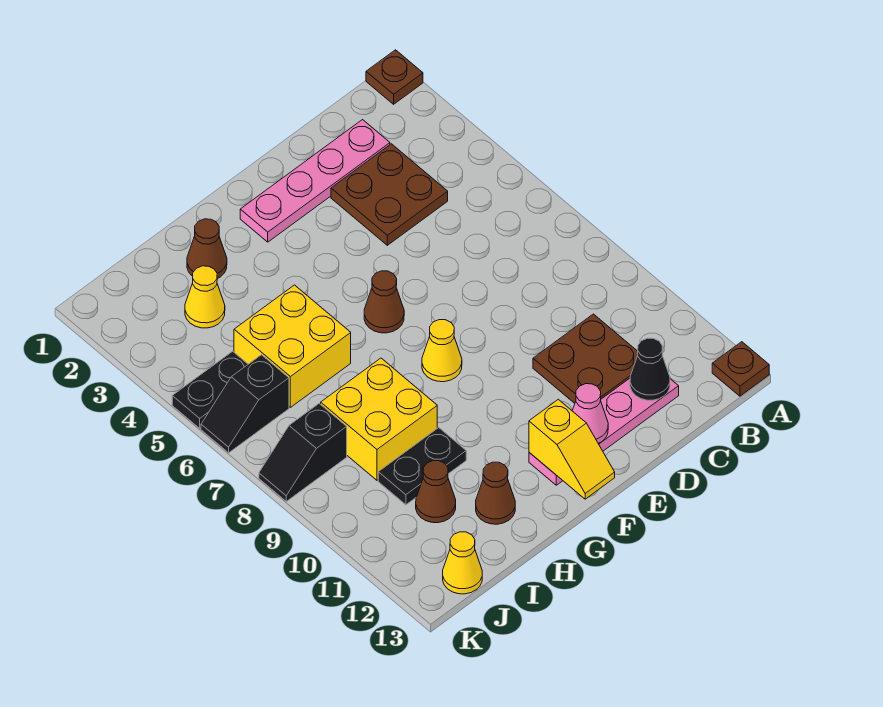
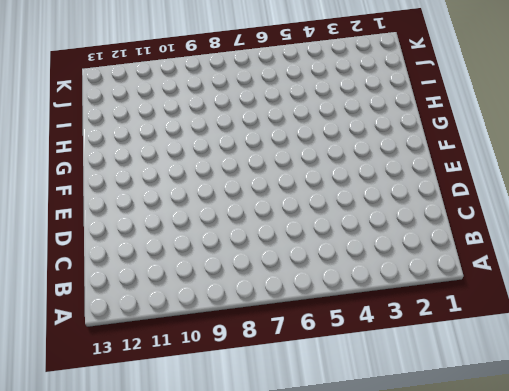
none -> brown plate A1 level 1
none -> brown plate A13 level 1
none -> pink plate C2:F2 level 1

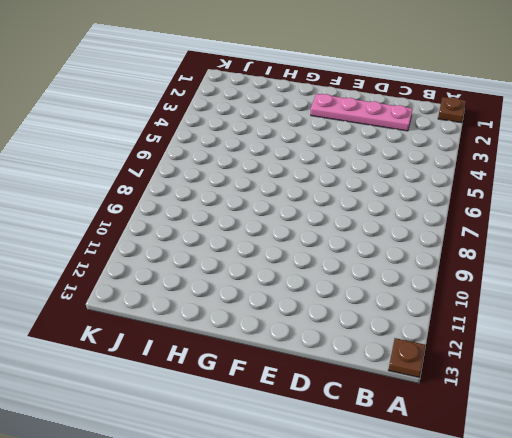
none -> brown plate C3:D4 level 1
none -> brown plate C10:D11 level 1
none -> pink plate C12:F12 level 1

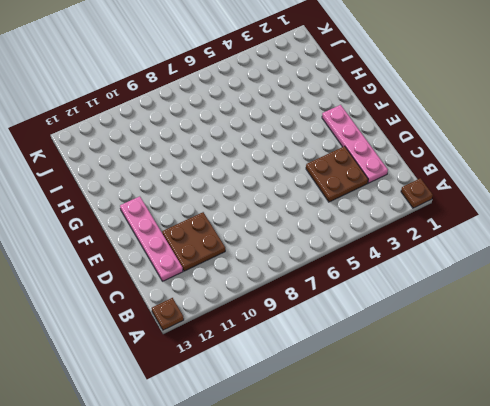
none -> brown cone F6 level 1
none -> yellow cone F8 level 1
none -> brown cone H2 level 1

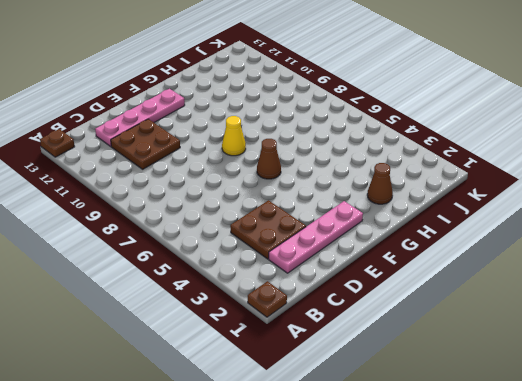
none -> yellow brick H5:I6 level 1
none -> yellow brick H8:I9 level 1
none -> black plate H10:I10 level 1

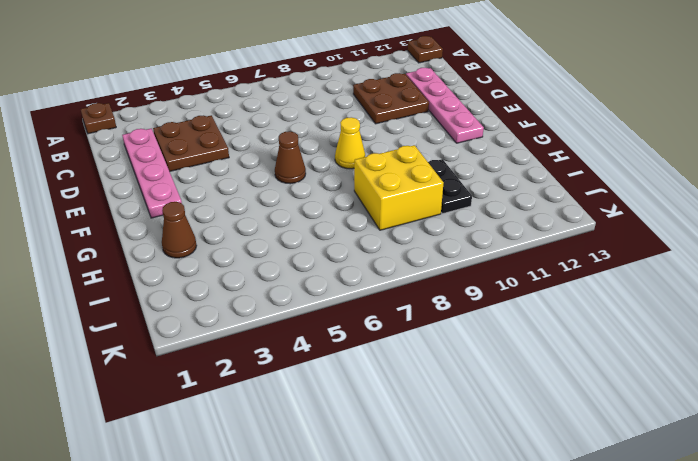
none -> yellow brick H5:I6 level 1
none -> brown cone H12 level 1
none -> yellow cone I3 level 1

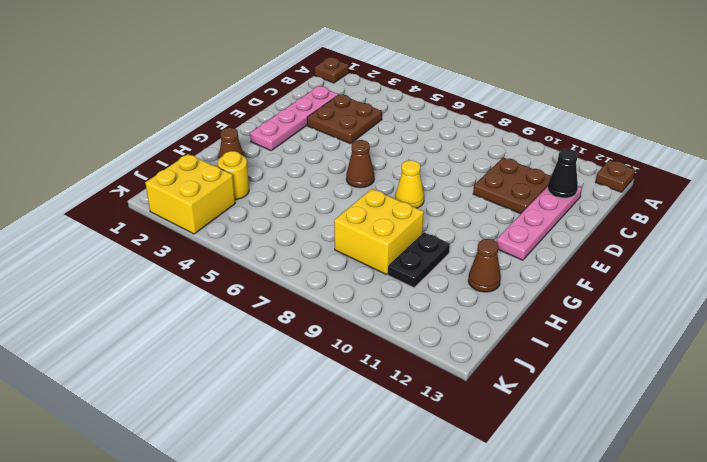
yellow round brick I3 level 1 -> yellow cone I3 level 1
yellow brick J2:K3 level 1 -> yellow brick H5:I6 level 1
none -> brown cone I11 level 1
none -> black plate J5:K5 level 1
none -> black slope J6:K6 level 1 top J

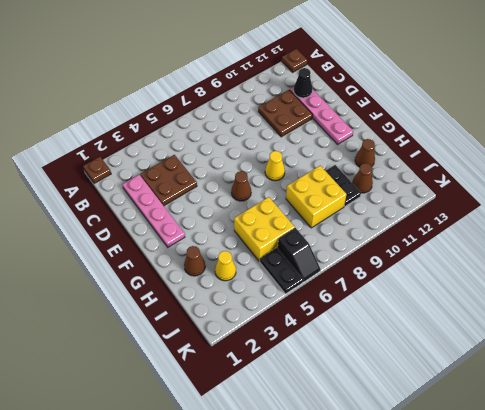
none -> black slope J8:K8 level 1 top J
none -> yellow cone J13 level 1
none -> pink cone E12 level 2

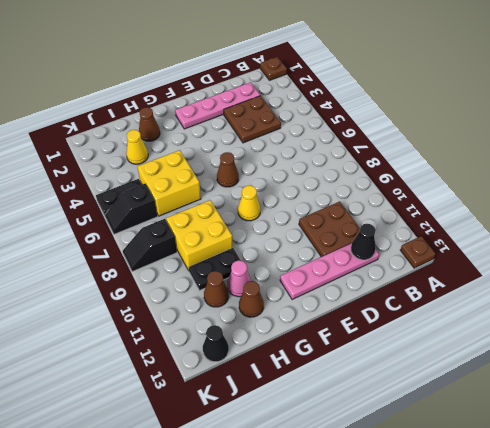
pink cone H11 level 1 -> pink cone E12 level 2
black cone J13 level 1 -> yellow cone J13 level 1
none -> yellow slope F12:F13 level 2 top 12

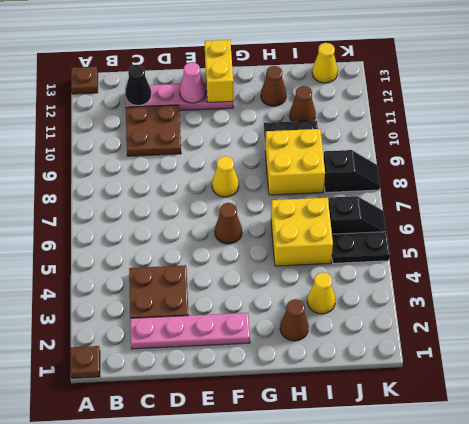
yellow brick F12:F13 level 2 -> yellow slope F12:F13 level 2 top 12

